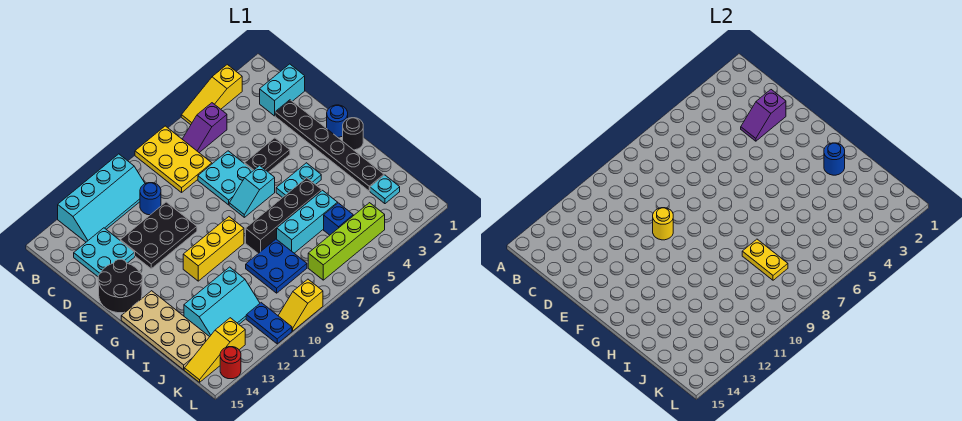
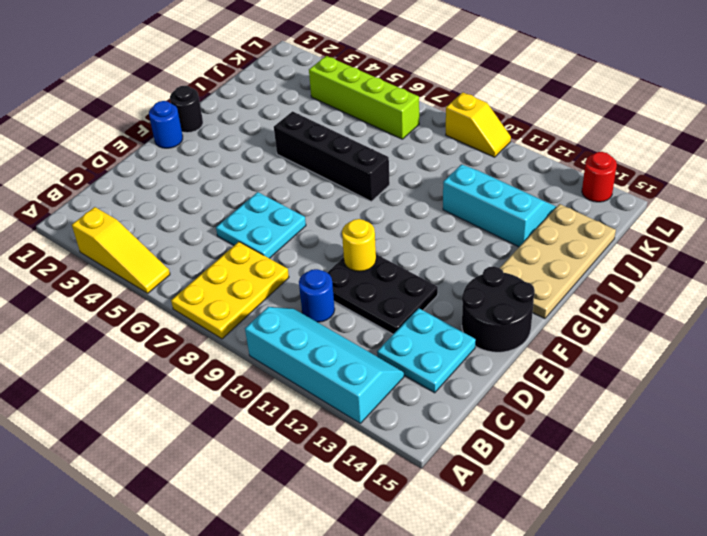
none -> purple slope B5:B6 level 1 top 5
none -> cyan brick C1:C2 level 1
none -> black plate D2:I2 level 1
none -> black plate E4:E5 level 1

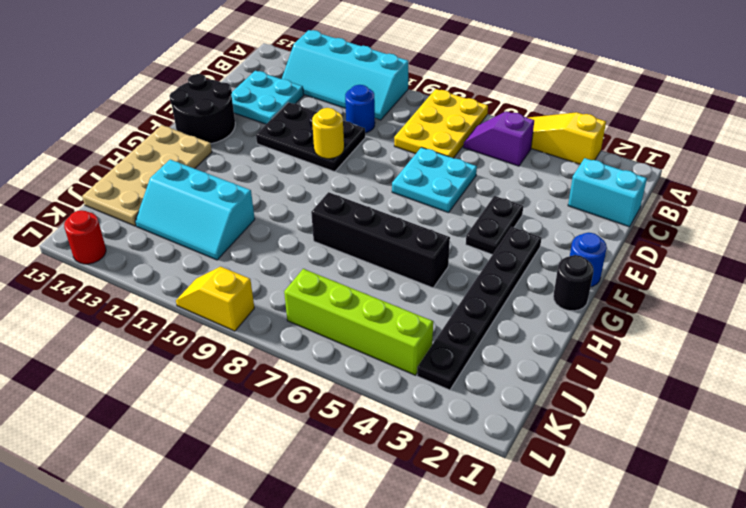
black plate E4:F4 level 1 -> black plate E4:E5 level 1
black plate F3:K3 level 1 -> black plate D2:I2 level 1
none -> cyan slope F6:F7 level 1 top 6
none -> cyan plate G4:G5 level 1
none -> yellow brick G9:G11 level 1
none -> cyan brick I5:I7 level 1

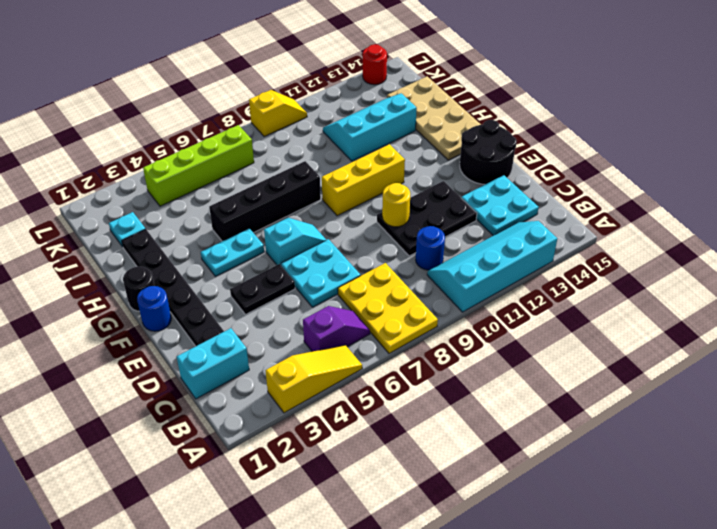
none -> cyan brick I5:I7 level 1
none -> blue plate I8:J9 level 1
none -> blue brick J5 level 1
none -> blue plate K11:L11 level 1

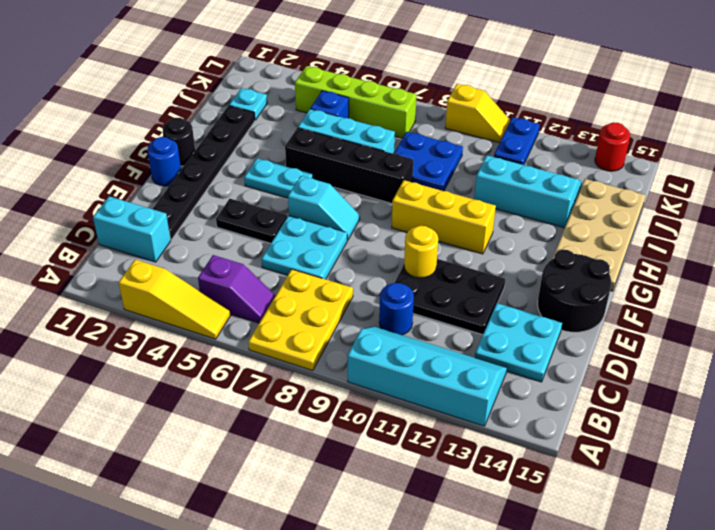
none -> yellow slope K13:K15 level 1 top 13
none -> purple slope D2:D3 level 2 top 2
none -> blue round brick H2 level 2
none -> yellow plate I8:J8 level 2

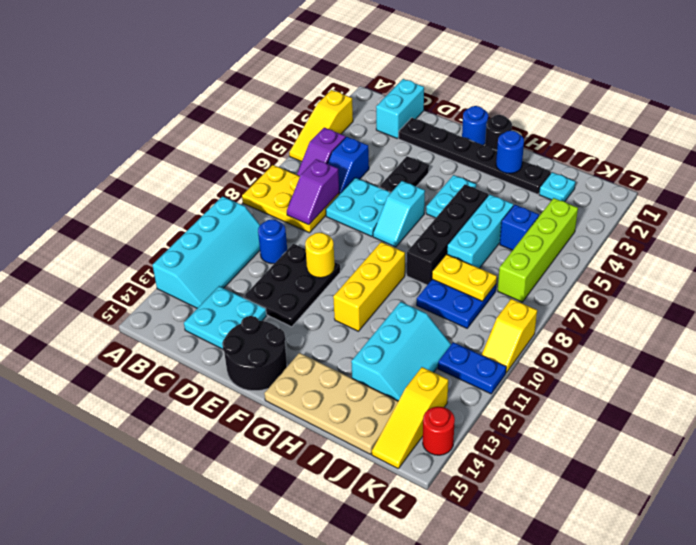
blue slope C5:C6 level 1 top 5 -> none
purple slope C7:C8 level 2 top 7 -> purple slope D2:D3 level 2 top 2

